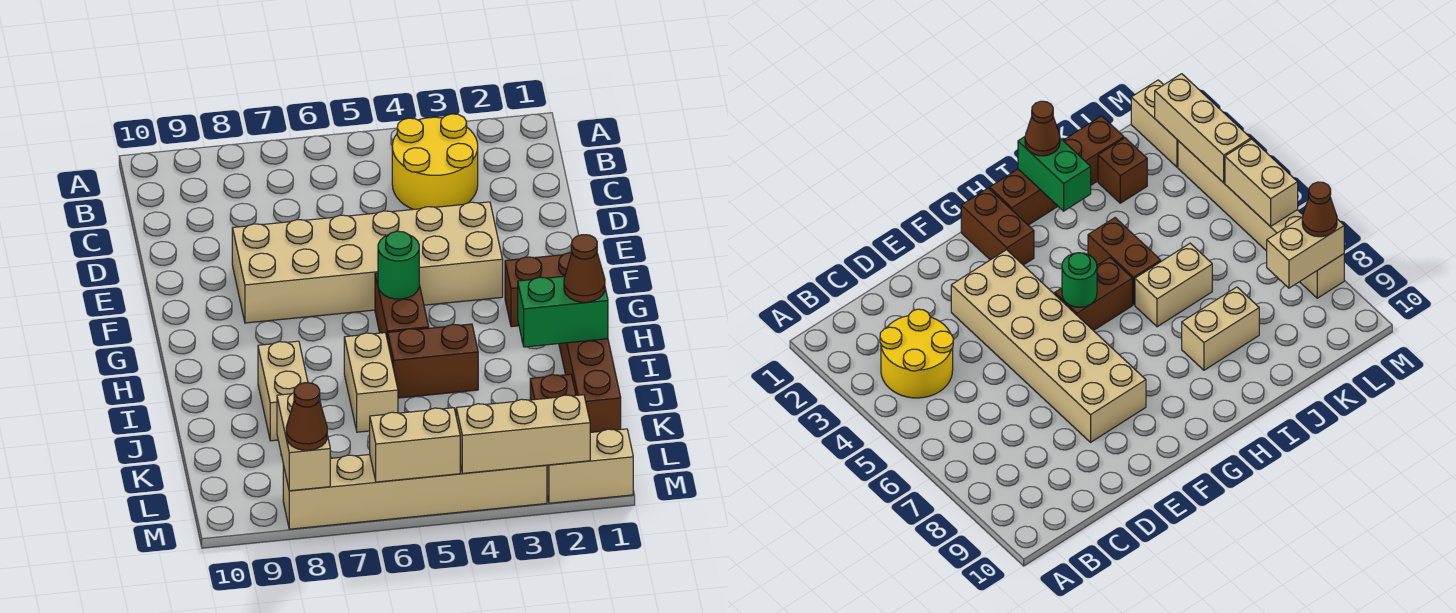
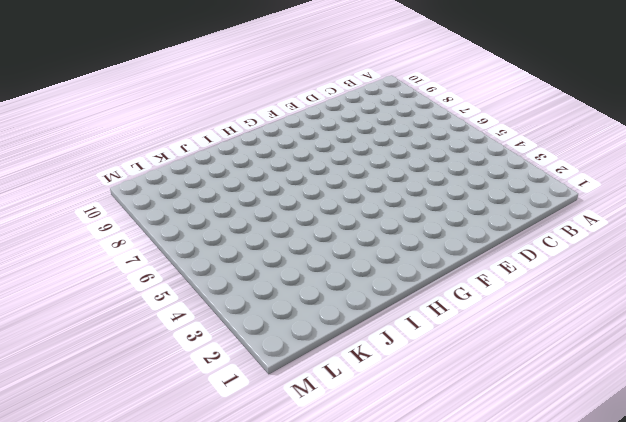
none -> yellow round brick B3:C4 level 1
none -> tan brick E3:F8 level 1
none -> brown brick G1:G2 level 1

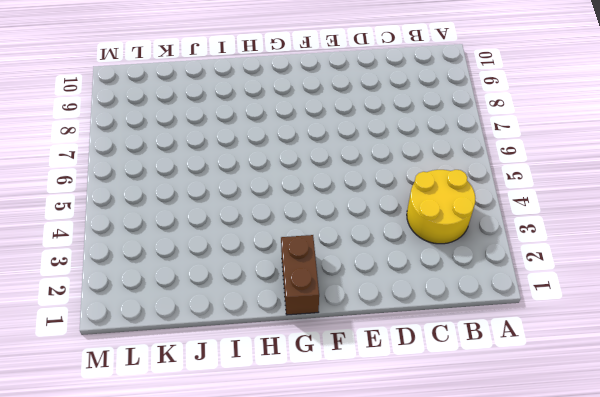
none -> tan brick E3:F8 level 1
none -> brown brick G5:H5 level 1
none -> brown brick H1:K1 level 1

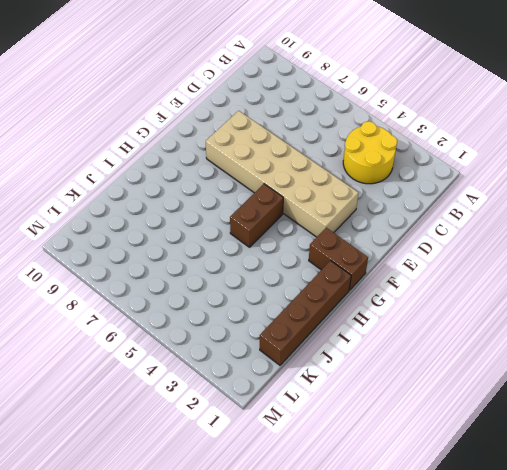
none -> brown brick I4:I5 level 1
none -> tan brick I6:J6 level 1
none -> tan brick I8:J8 level 1

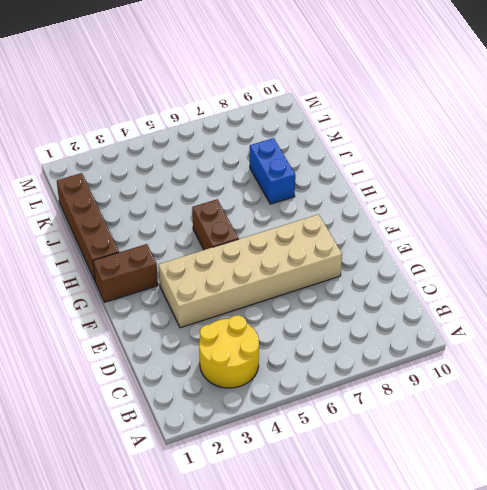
blue brick I8:J8 level 1 -> tan brick I8:J8 level 1
none -> brown brick I4:I5 level 1
none -> tan brick I6:J6 level 1
none -> brown brick K2 level 1

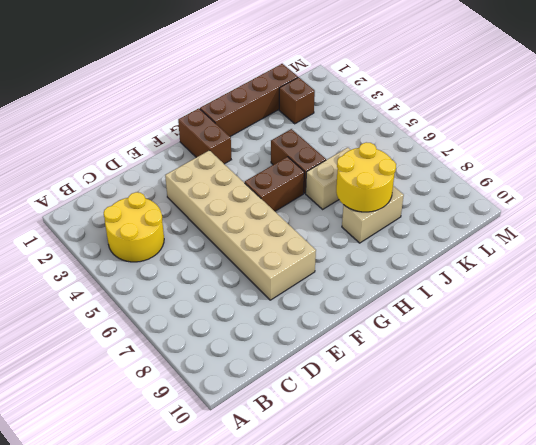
yellow round brick I7:J8 level 2 -> none
none -> tan brick M1:M2 level 1
none -> tan brick M3:M8 level 1
none -> green round brick G5 level 2

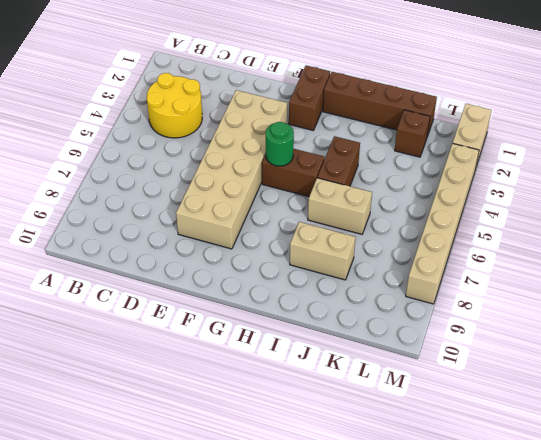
none -> green brick I1:I2 level 2
none -> tan brick L8:M8 level 2
none -> tan brick M2:M4 level 2

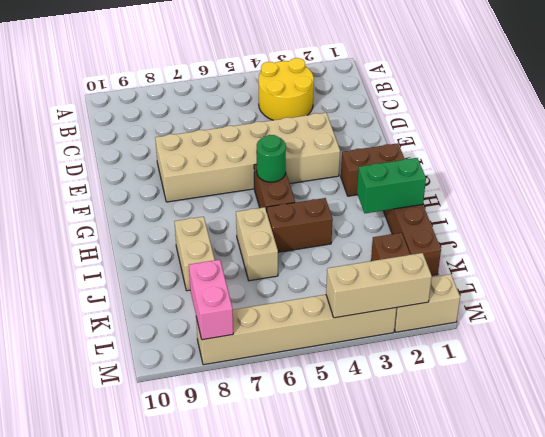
pink brick L8:M8 level 2 -> tan brick L8:M8 level 2
none -> tan brick M5:M6 level 2
none -> brown cone I1 level 3
none -> brown cone M8 level 3

